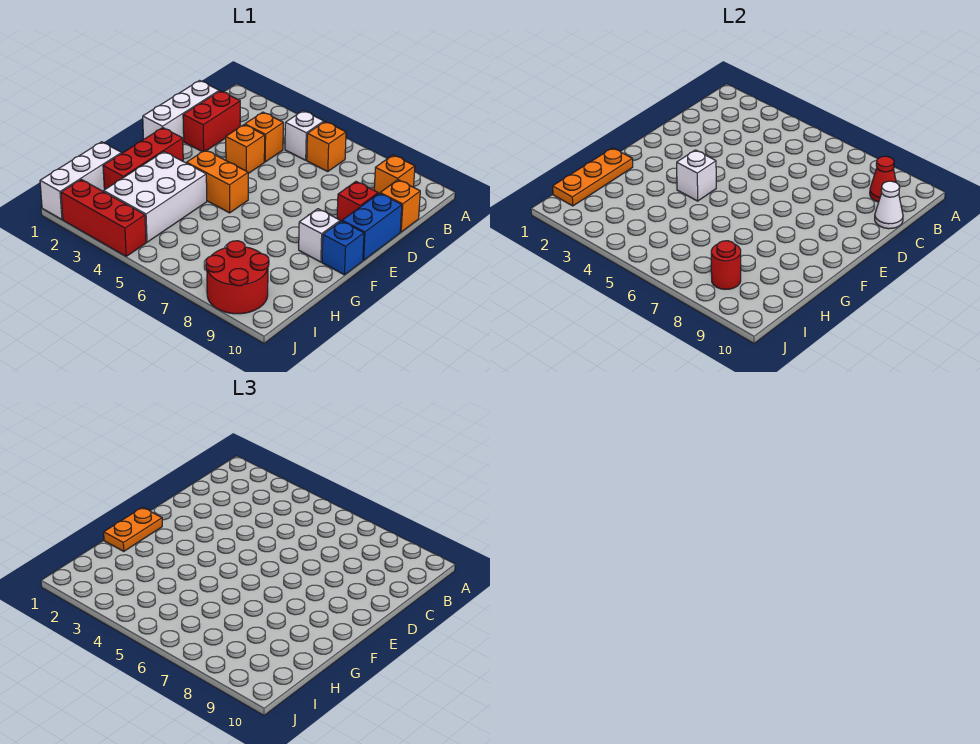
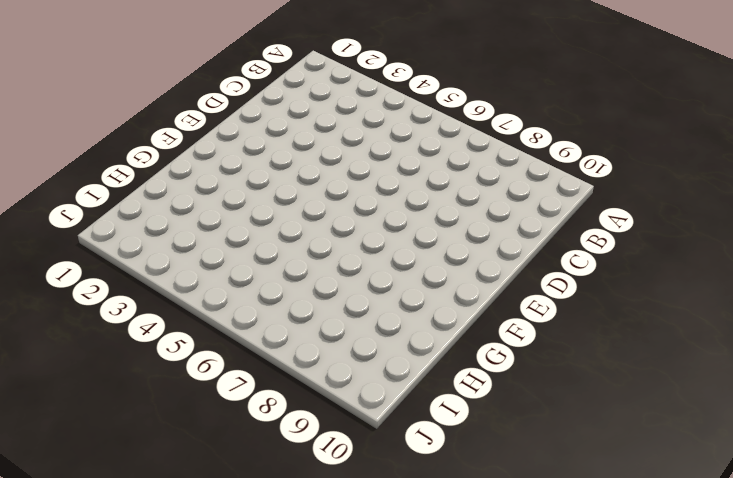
none -> white brick B5 level 1
none -> orange brick B6 level 1
none -> orange brick B9 level 1

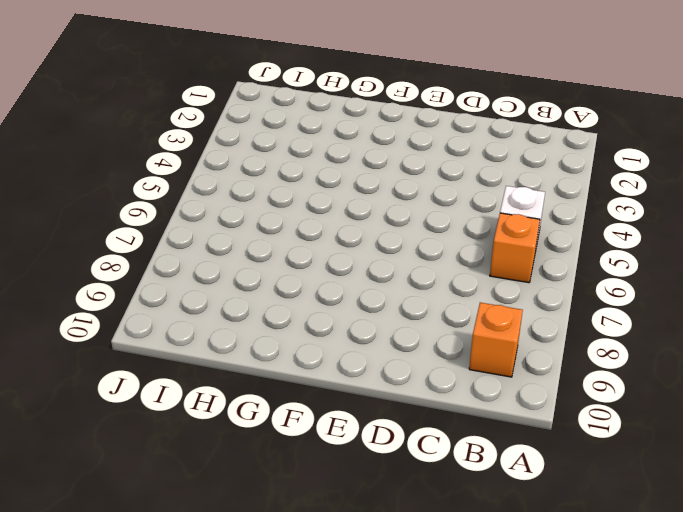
none -> white brick C1:E1 level 1
none -> red brick C2:D2 level 1
none -> orange brick C4 level 1

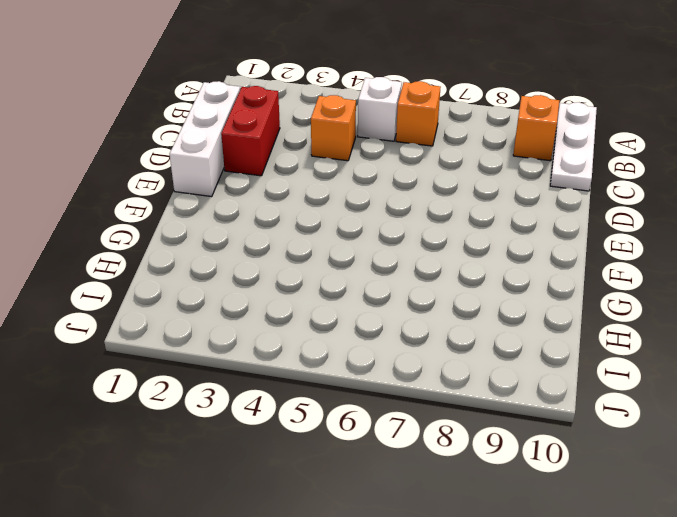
white plate A10:C10 level 1 -> orange brick C10 level 1
none -> orange brick D4 level 1
none -> red brick D9 level 1
none -> blue brick D10:E10 level 1

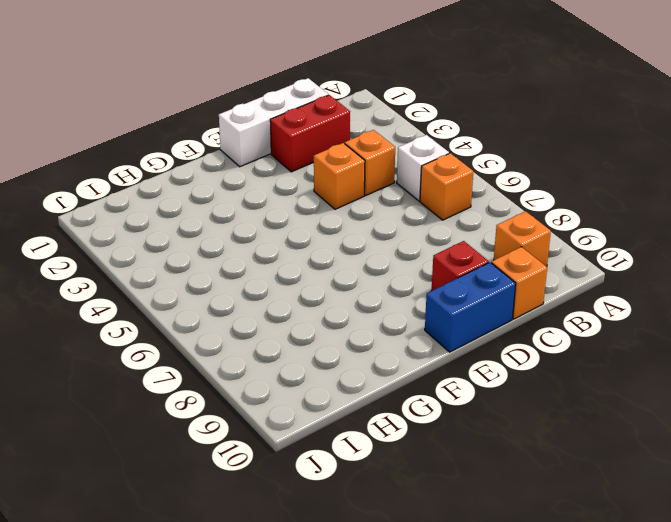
none -> red brick F2:H2 level 1
none -> orange brick F4:F5 level 1
none -> white brick F9 level 1

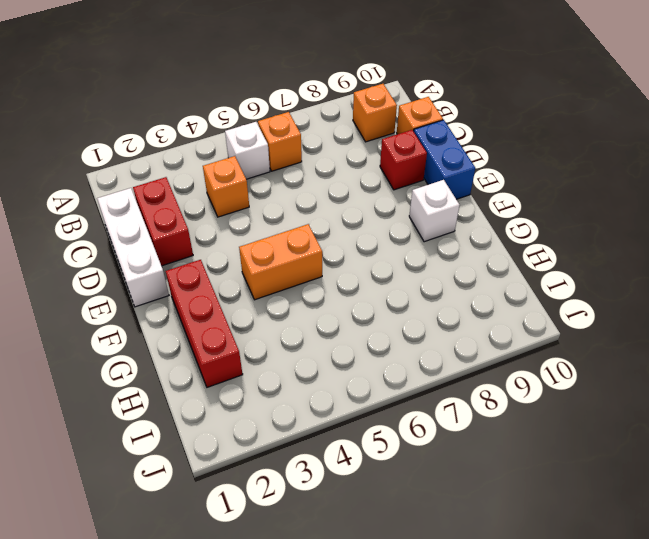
none -> orange brick D4 level 1
none -> blue brick F10 level 1
none -> white brick G3:I4 level 1

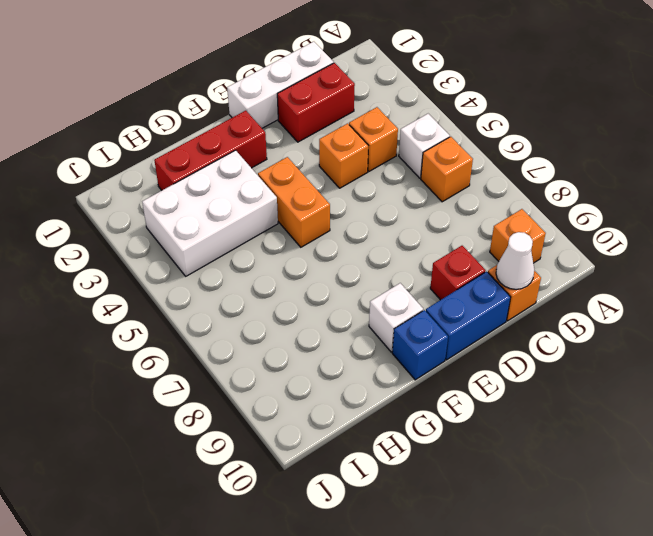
none -> white brick H1:J1 level 1
none -> red round brick I8:J9 level 1
none -> red brick J2:J4 level 1

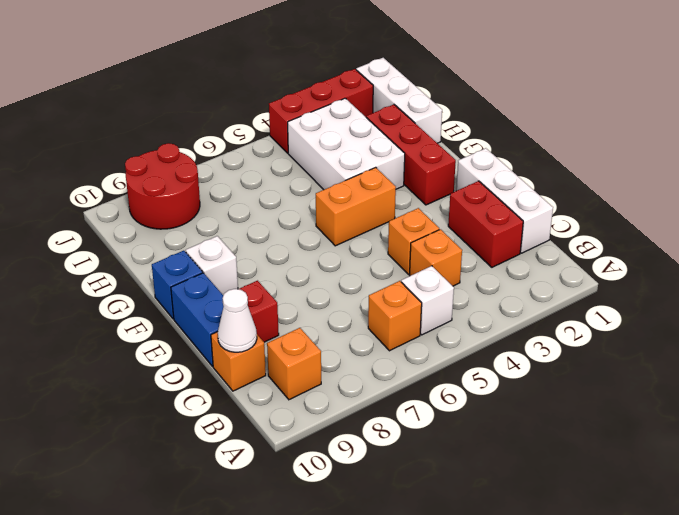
none -> red cone B9 level 2
none -> white brick F4 level 2
none -> orange plate G1:I1 level 2

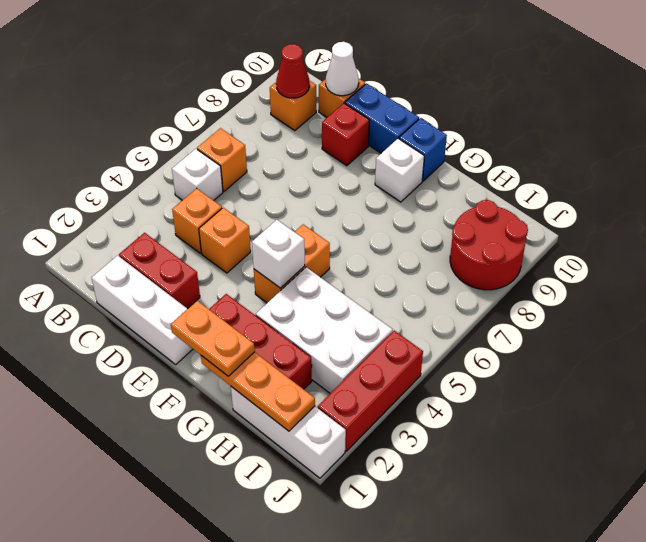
none -> red round brick I8 level 2

